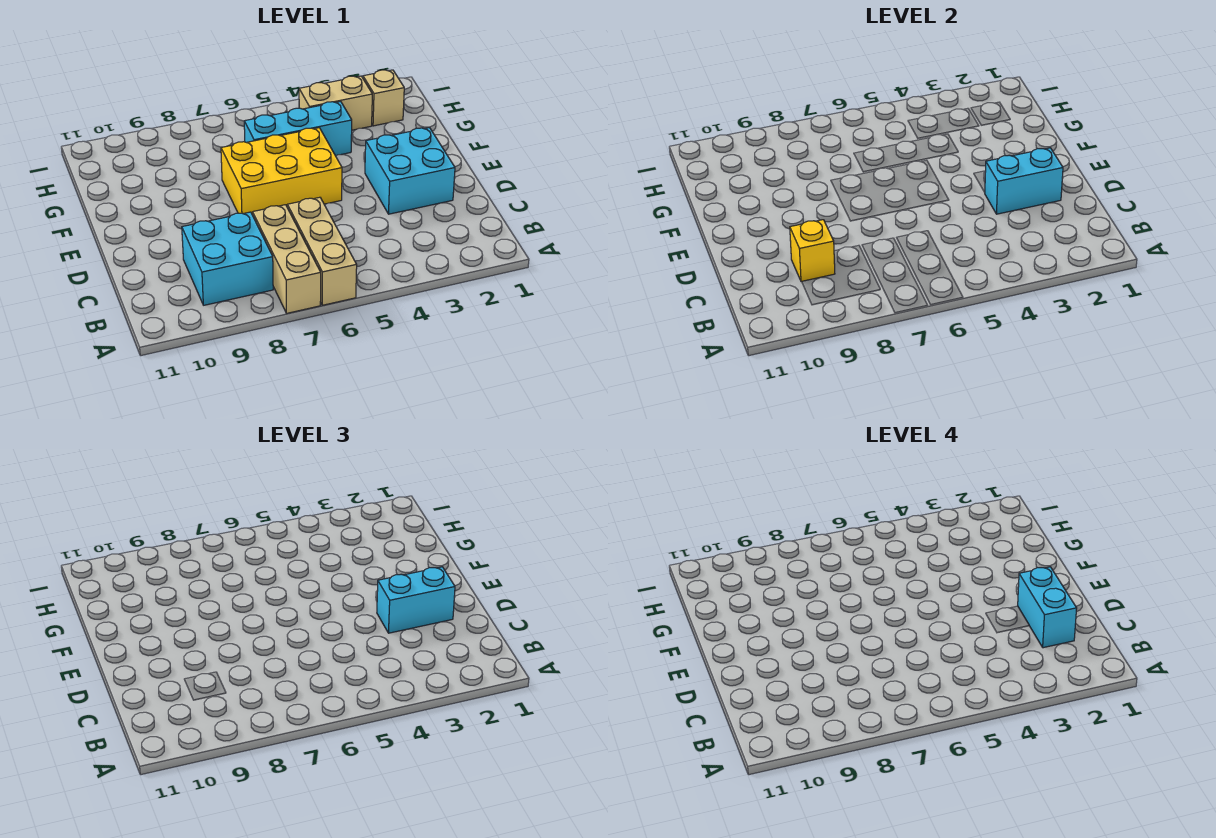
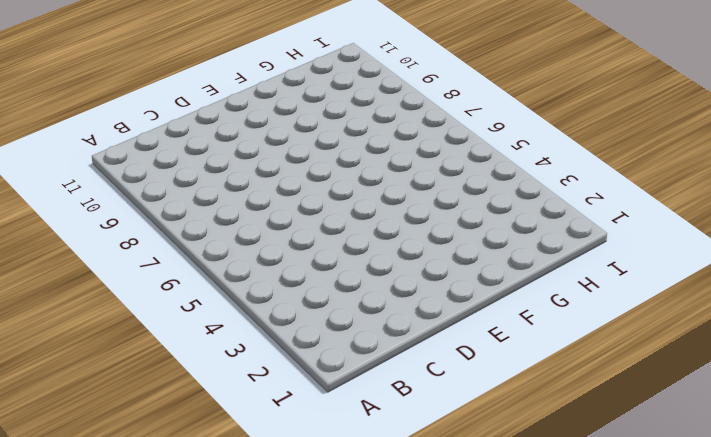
none -> tan brick A6:C6 level 1
none -> tan brick A7:C7 level 1
none -> cyan brick B8:C9 level 1

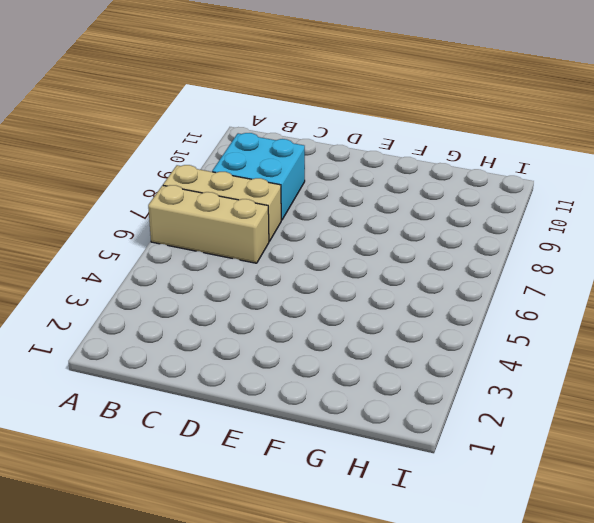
none -> cyan brick D2:E3 level 1
none -> yellow brick E5:F7 level 1
none -> cyan brick G4:G6 level 1

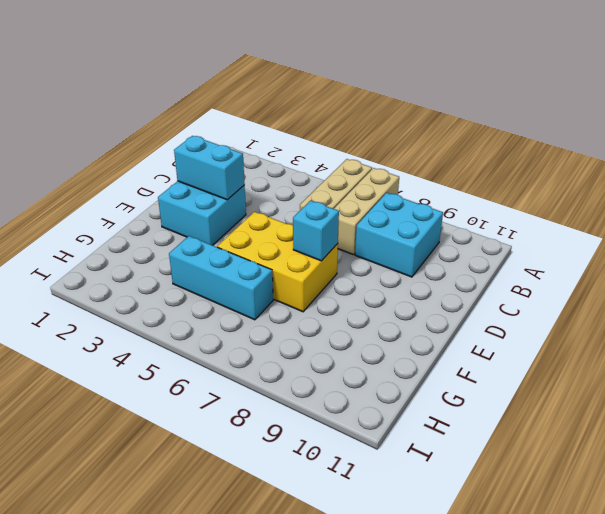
cyan brick E7 level 2 -> none
none -> tan brick H2 level 1
none -> tan brick H3:H4 level 1
none -> yellow brick C9 level 2

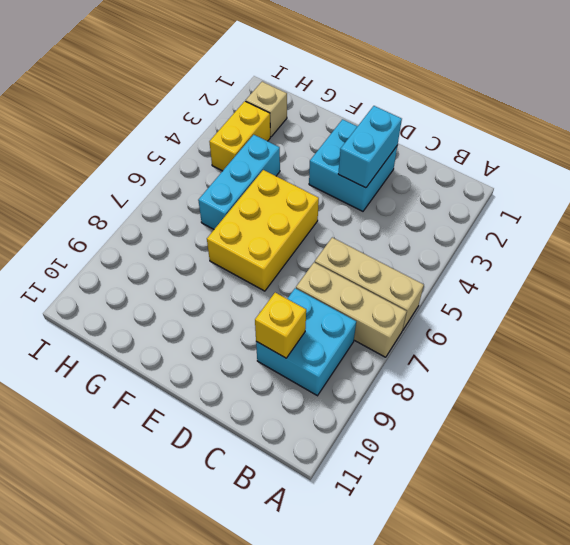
yellow brick H3:H4 level 1 -> tan brick H3:H4 level 1
none -> cyan brick D2:D3 level 3
none -> cyan brick C2:D2 level 4

